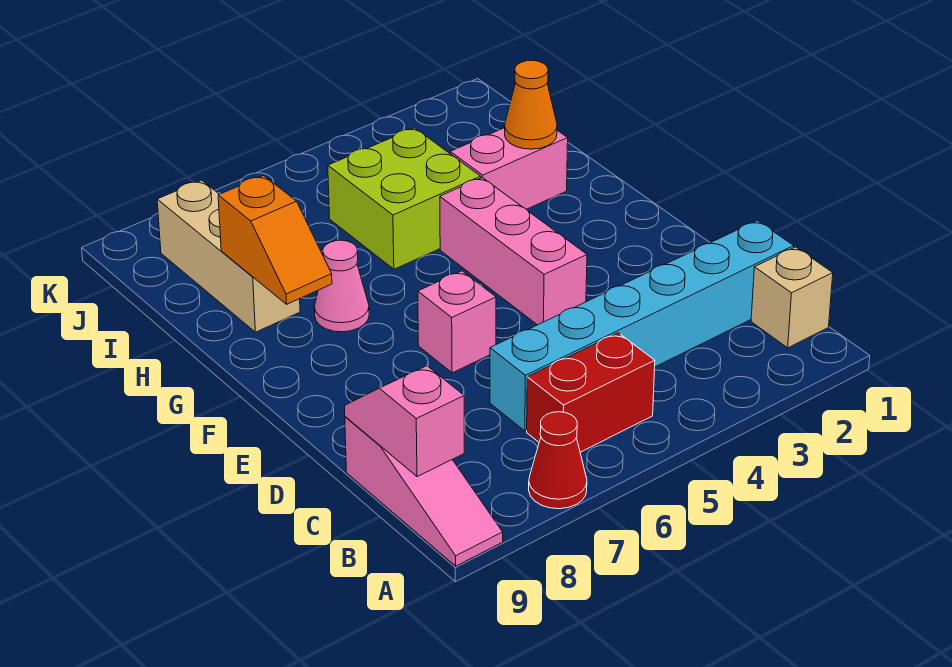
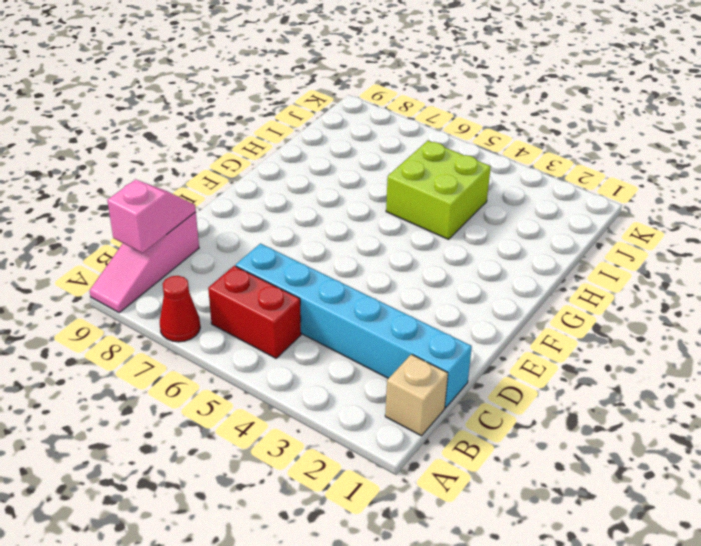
none -> pink brick E4:G4 level 1
none -> pink brick E6 level 1
none -> pink cone G7 level 1

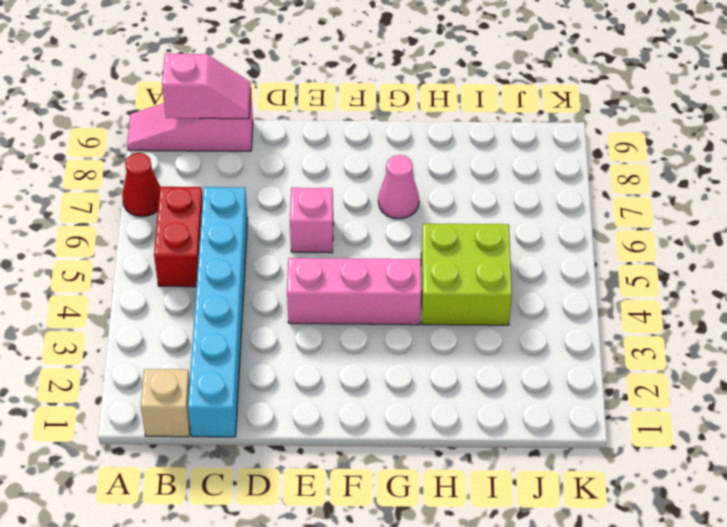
none -> pink brick H2:H3 level 1
none -> tan brick H8:J8 level 1
none -> orange slope G8:H8 level 2 top H

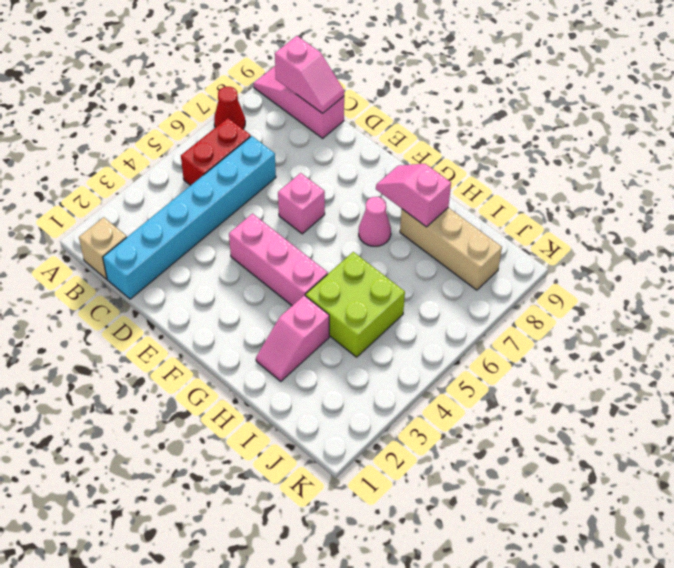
pink slope G8:H8 level 2 top H -> orange slope G8:H8 level 2 top H
pink slope H2:H3 level 1 top 3 -> pink brick H2:H3 level 1
none -> orange cone H2 level 2

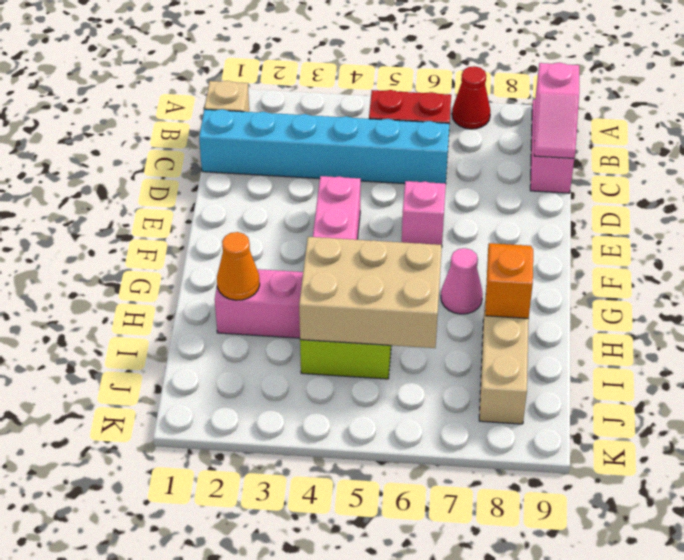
tan brick H4:I6 level 2 -> none

